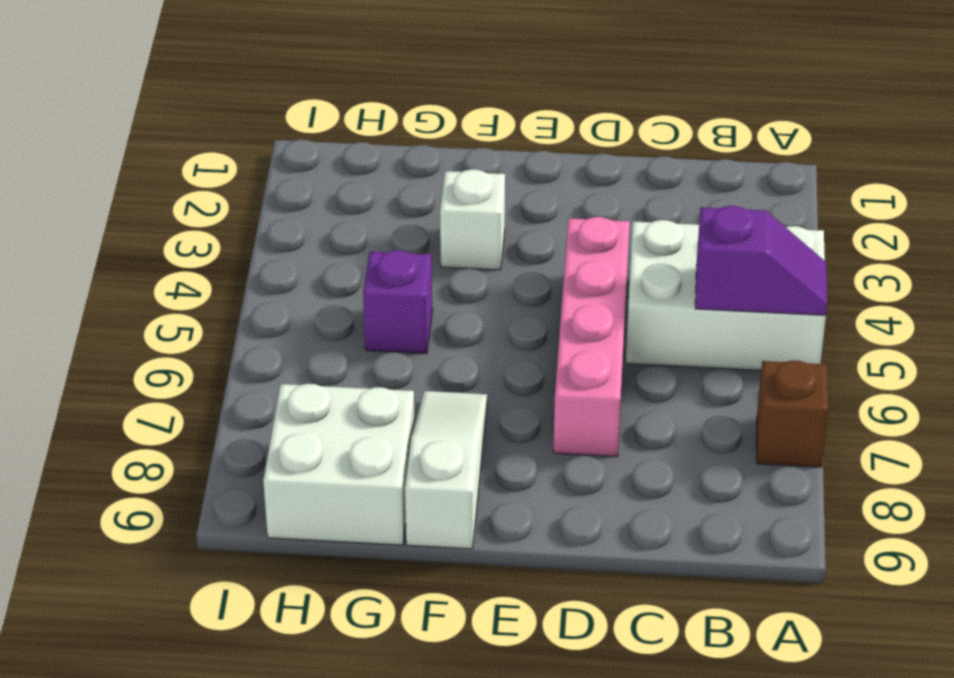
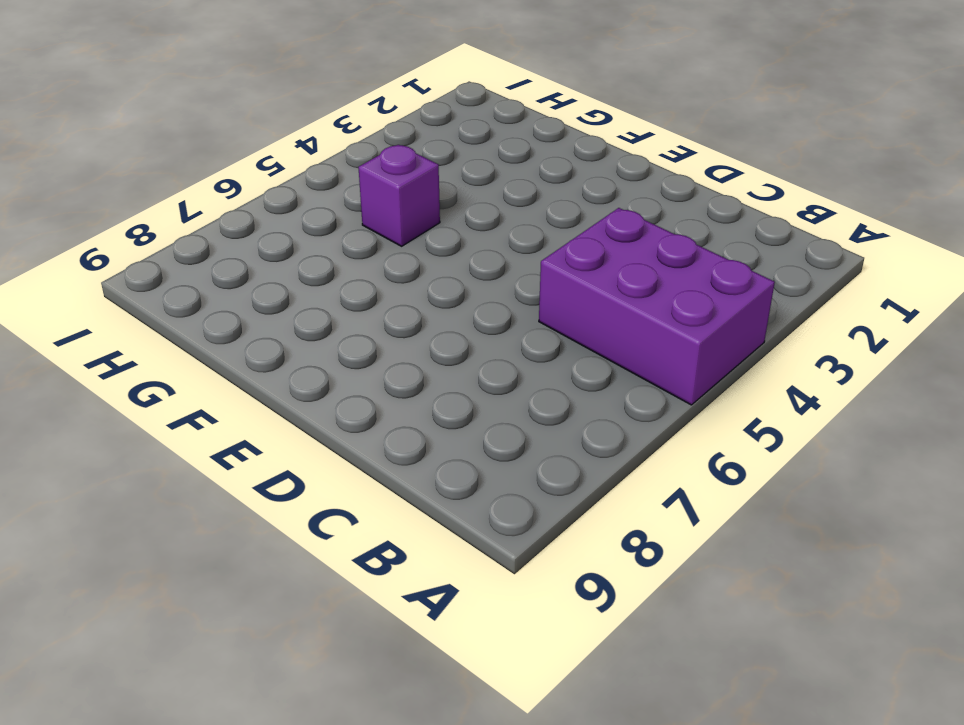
purple brick A4:C5 level 1 -> white brick A4:C5 level 1
none -> brown brick A7 level 1
none -> pink brick D4:D7 level 1

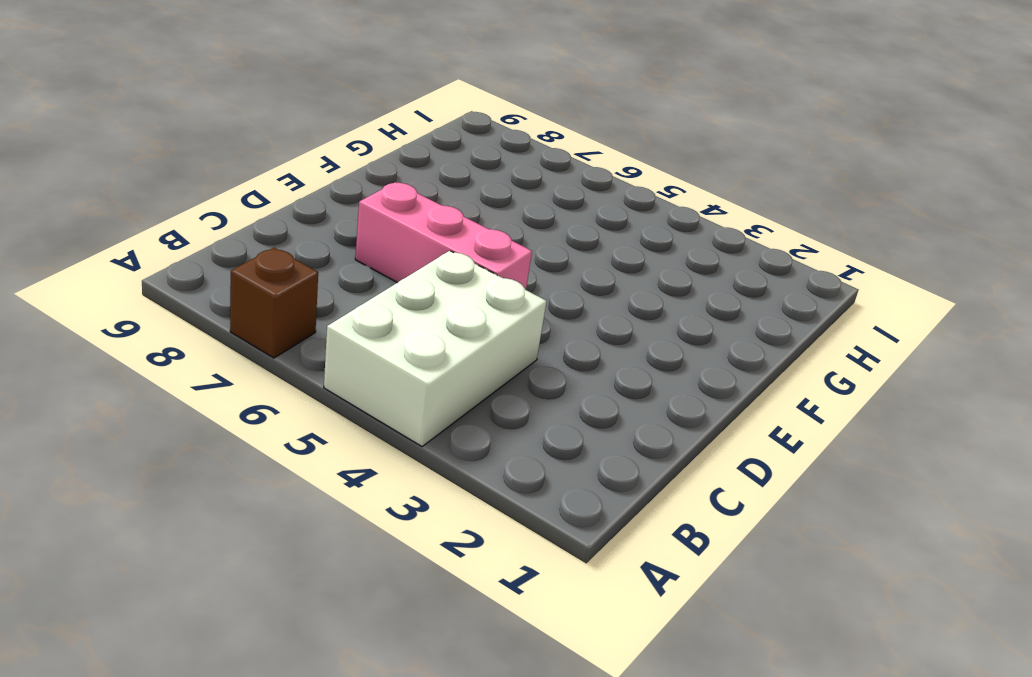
pink brick D5:D7 level 1 -> pink brick D4:D7 level 1
none -> white brick F3 level 1
none -> white slope F7:F9 level 1 top 9

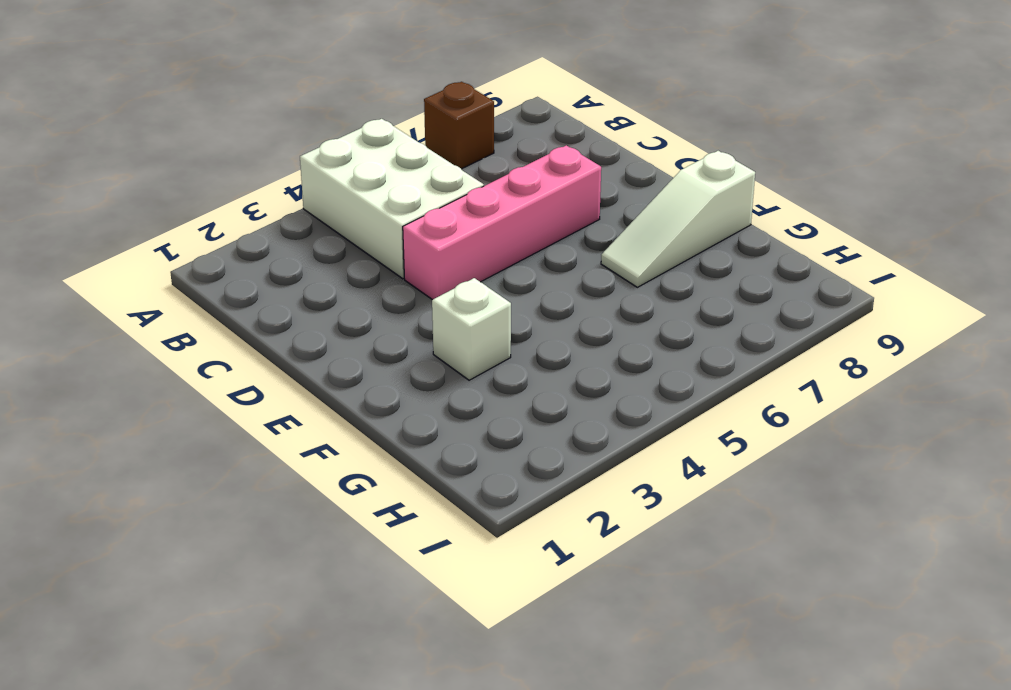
none -> purple brick G5 level 1
none -> white brick G8:H9 level 1

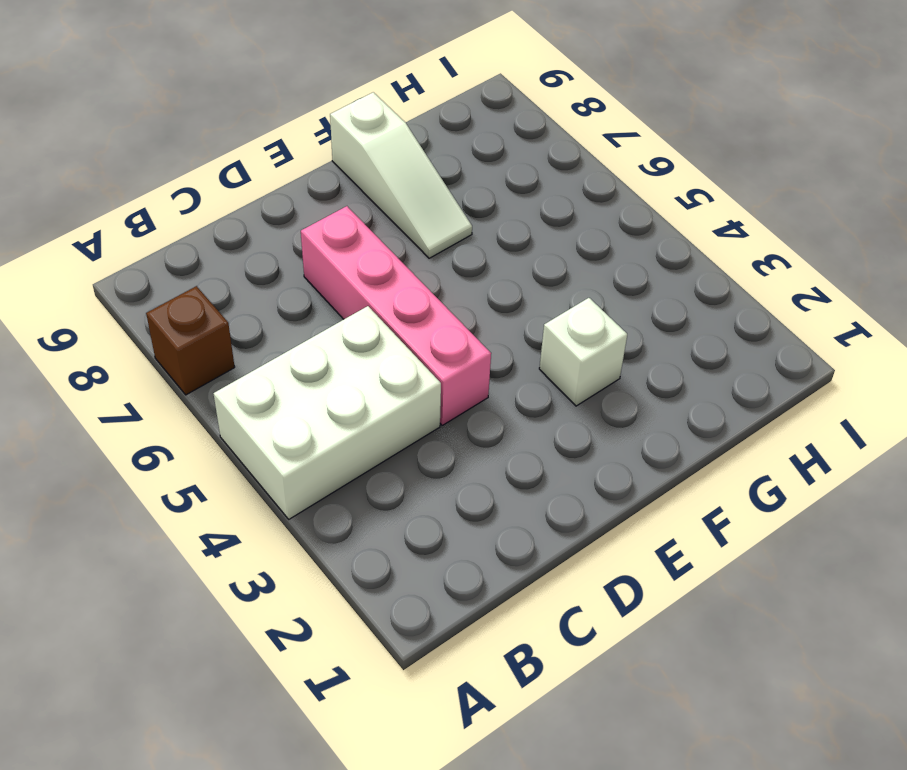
none -> purple brick G5 level 1
none -> white brick G8:H9 level 1

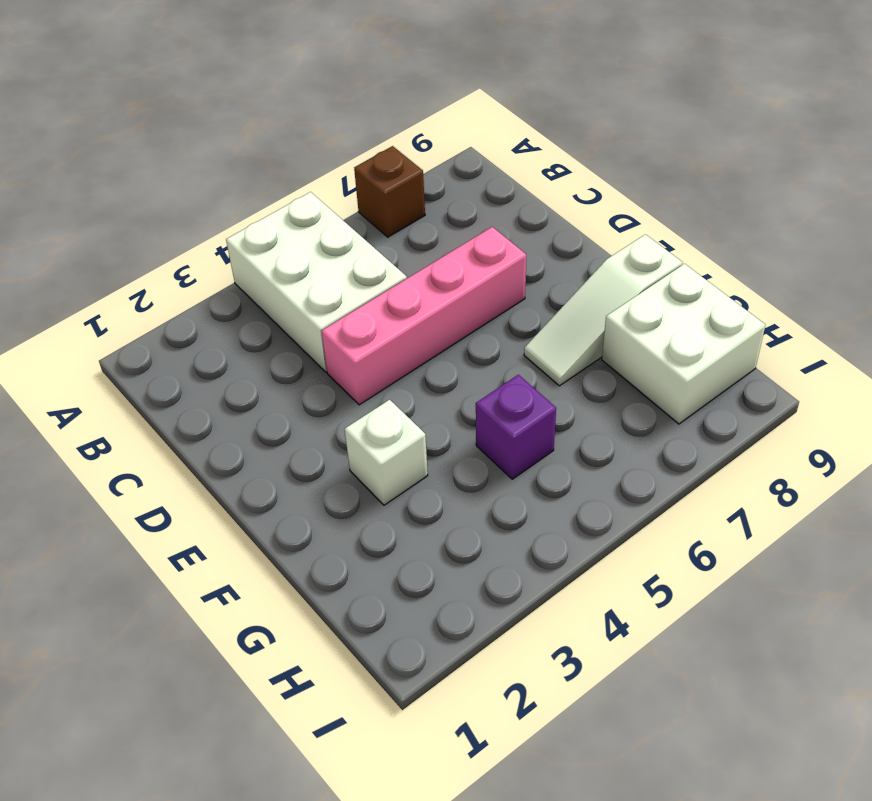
none -> purple slope A5:B5 level 2 top B

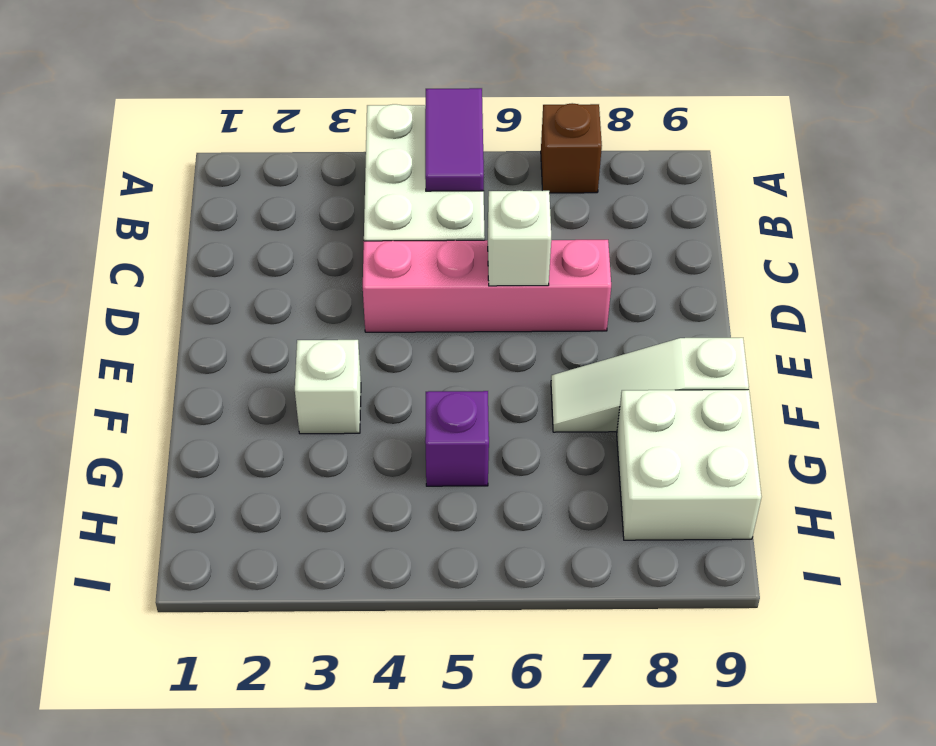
purple tile A5:B5 level 2 -> purple slope A5:B5 level 2 top B
white brick D6 level 2 -> none

